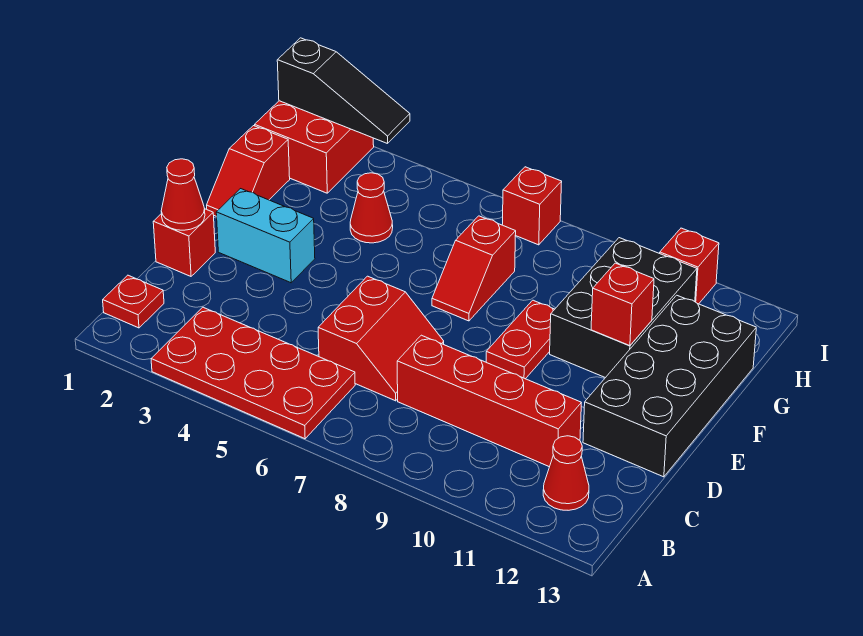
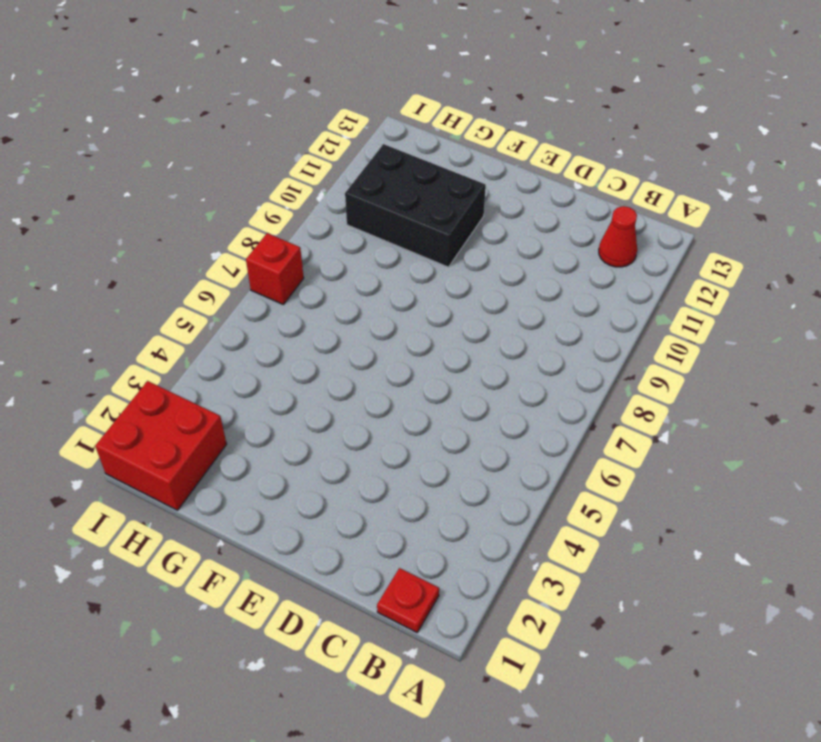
none -> red plate A3:B6 level 1
none -> red slope C6:D7 level 1 top 6
none -> red brick C8:C11 level 1

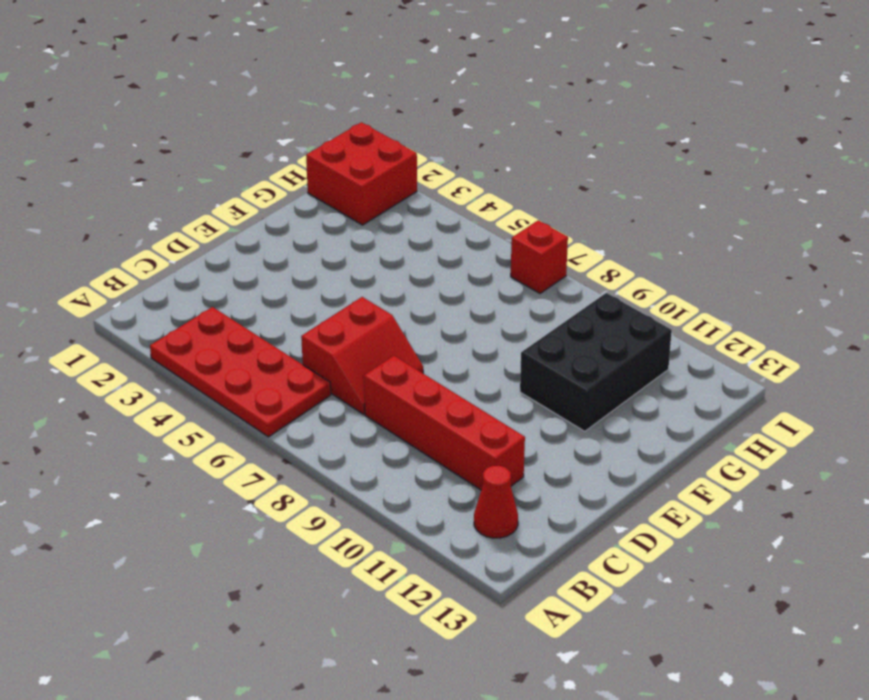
none -> red plate B1 level 1
none -> red brick D1 level 1
none -> black brick D12:G13 level 1

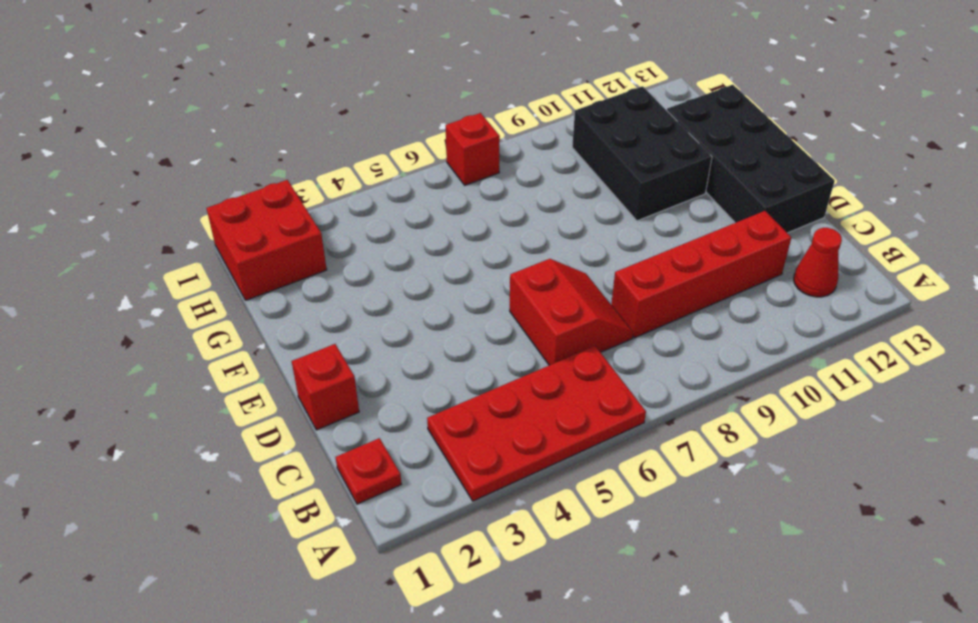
none -> cyan brick E2:E3 level 1
none -> red plate E9:F9 level 1
none -> red slope F1:G1 level 1 top G

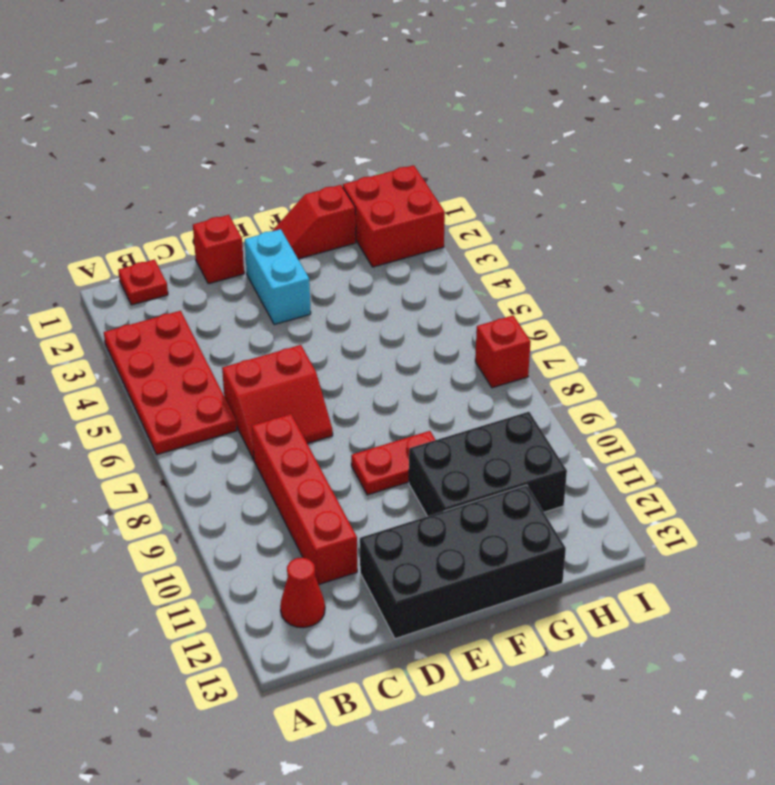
none -> red slope F7:G7 level 1 top G
none -> red cone G4 level 1
none -> red brick I11 level 1

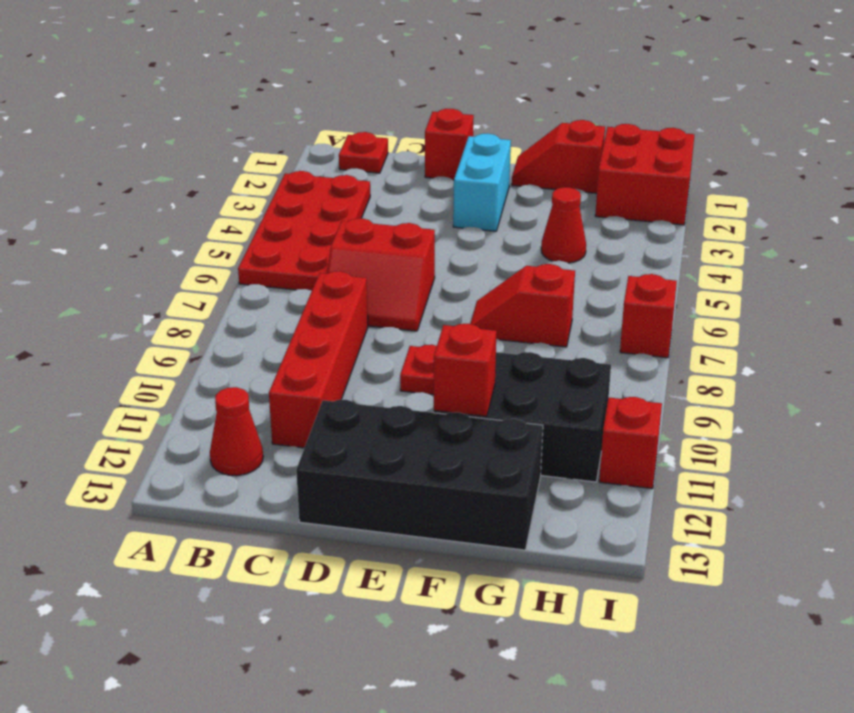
none -> red cone D1 level 2
none -> black slope I1:I3 level 2 top 1

